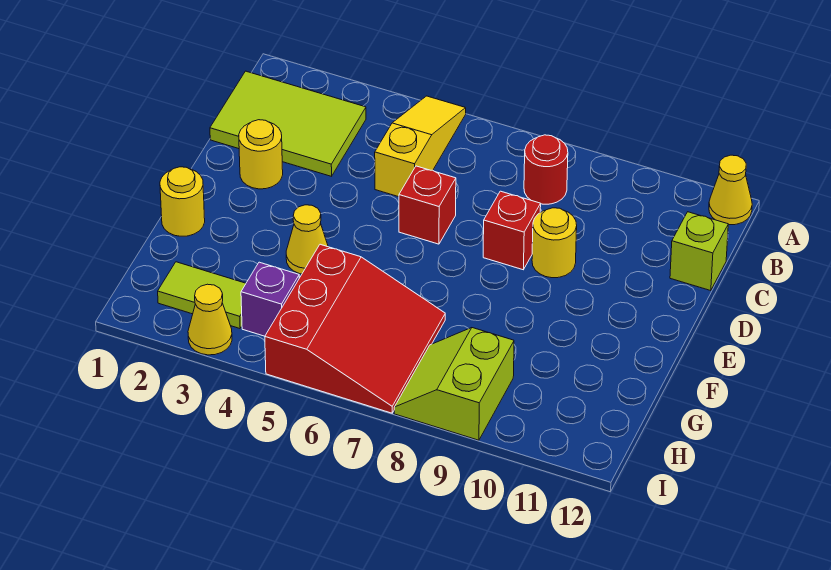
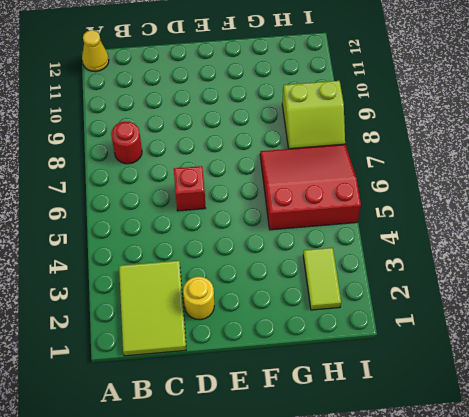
none -> yellow slope A5:C5 level 1 top C
none -> lime brick C12 level 1
none -> red brick D8 level 1

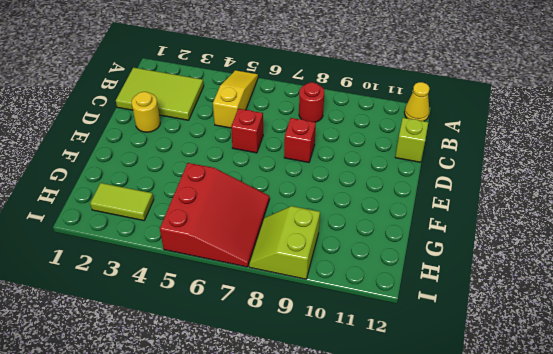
none -> yellow round brick D9 level 1
none -> yellow round brick F1 level 1
none -> yellow cone F4 level 1

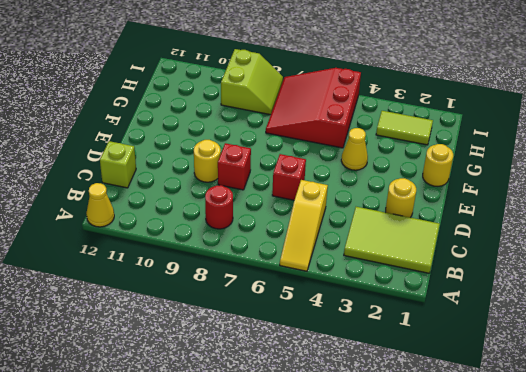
none -> purple brick H4 level 1
none -> yellow cone I3 level 1

